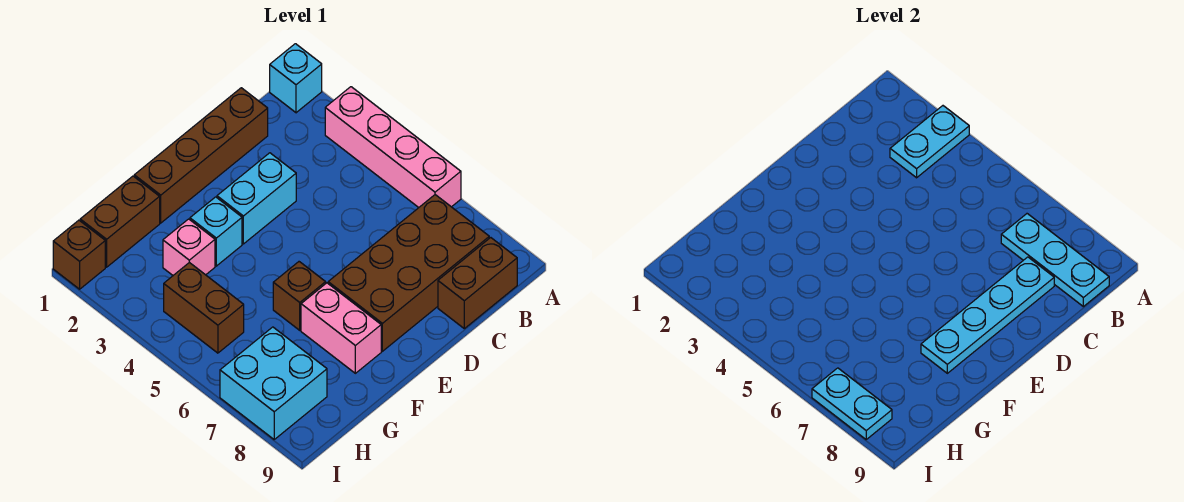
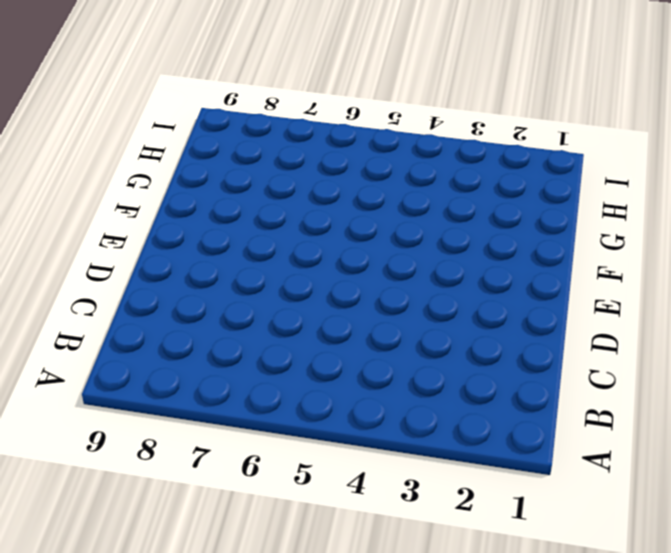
none -> cyan brick A1 level 1
none -> pink brick A3:A6 level 1
none -> brown brick B7:E8 level 1

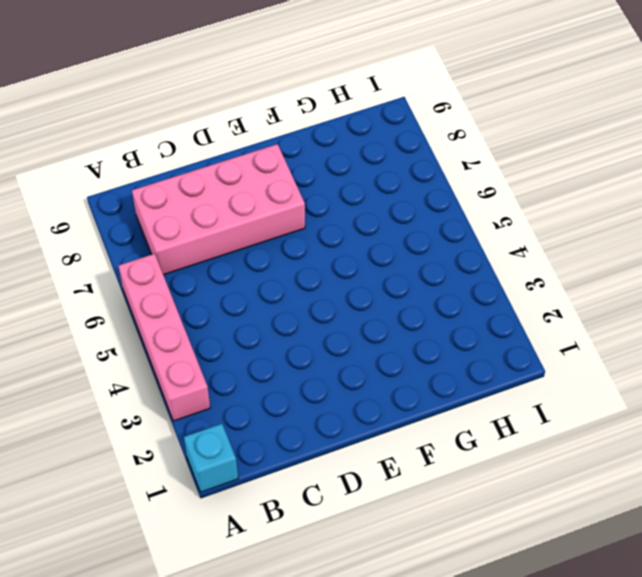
pink brick B7:E8 level 1 -> brown brick B7:E8 level 1
none -> brown brick B9:C9 level 1
none -> brown brick C1:F1 level 1
none -> cyan brick D3:E3 level 1

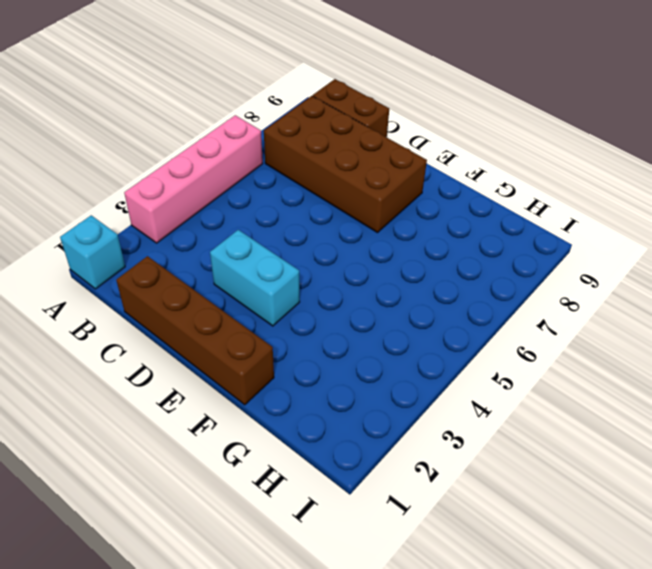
none -> cyan brick F3 level 1
none -> brown brick F6 level 1
none -> pink brick F7:F8 level 1

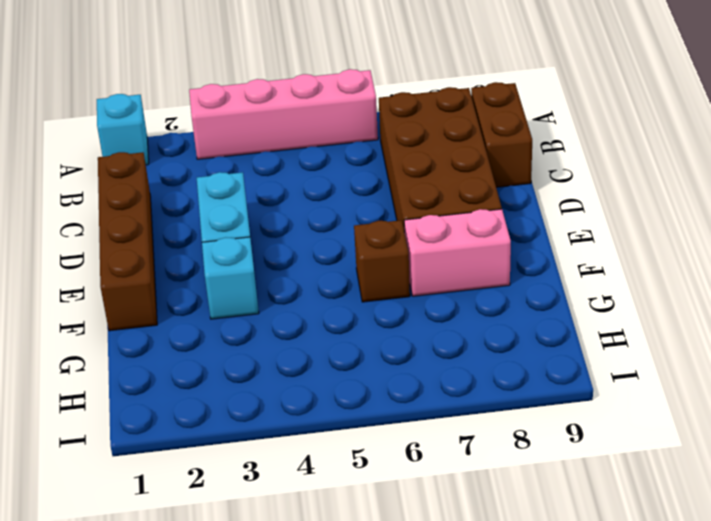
none -> brown brick G1:H1 level 1
none -> pink brick G3 level 1
none -> brown brick H4:H5 level 1

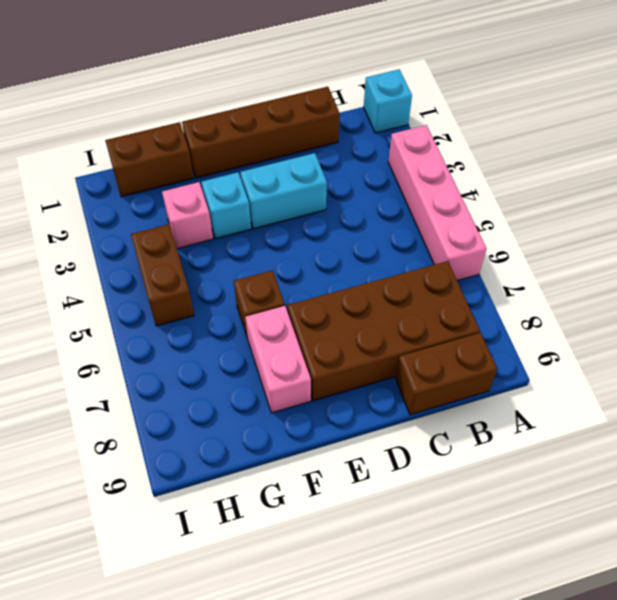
none -> cyan brick H7:I8 level 1
none -> brown brick I1 level 1
none -> cyan plate A3:B3 level 2

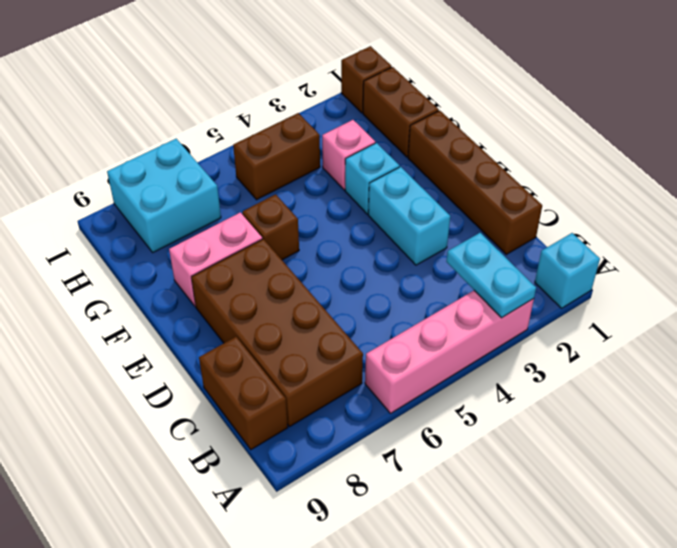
none -> cyan plate B7:B9 level 2
none -> cyan plate C8:F8 level 2
none -> cyan plate I7:I8 level 2

